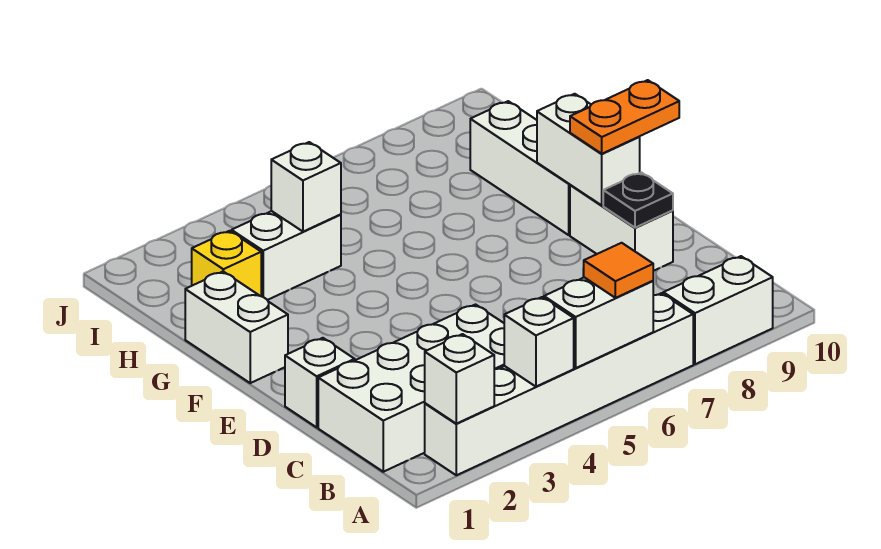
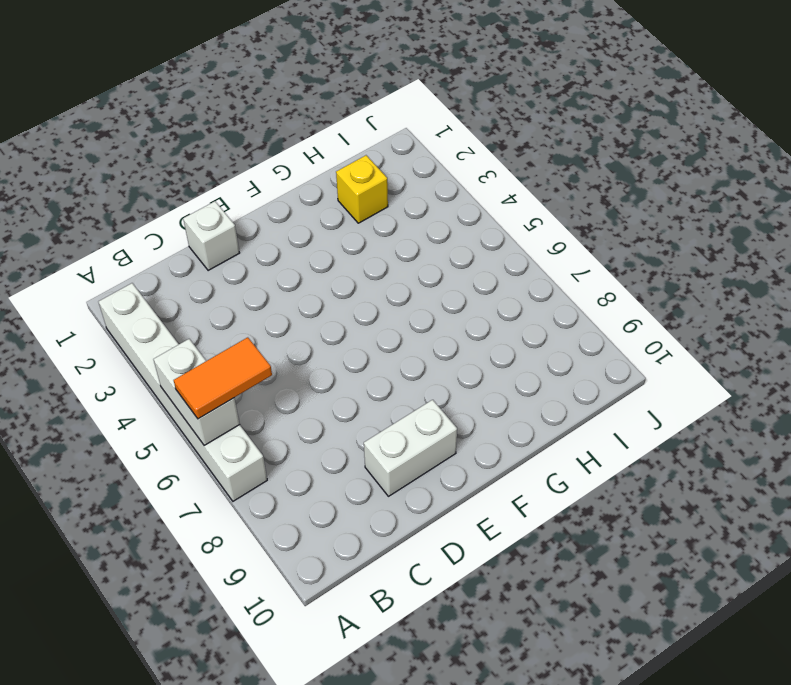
orange tile A6:B6 level 3 -> orange tile A6 level 3
none -> white brick A8:A9 level 1
none -> white brick B1:C4 level 1
none -> white brick F1:G1 level 1

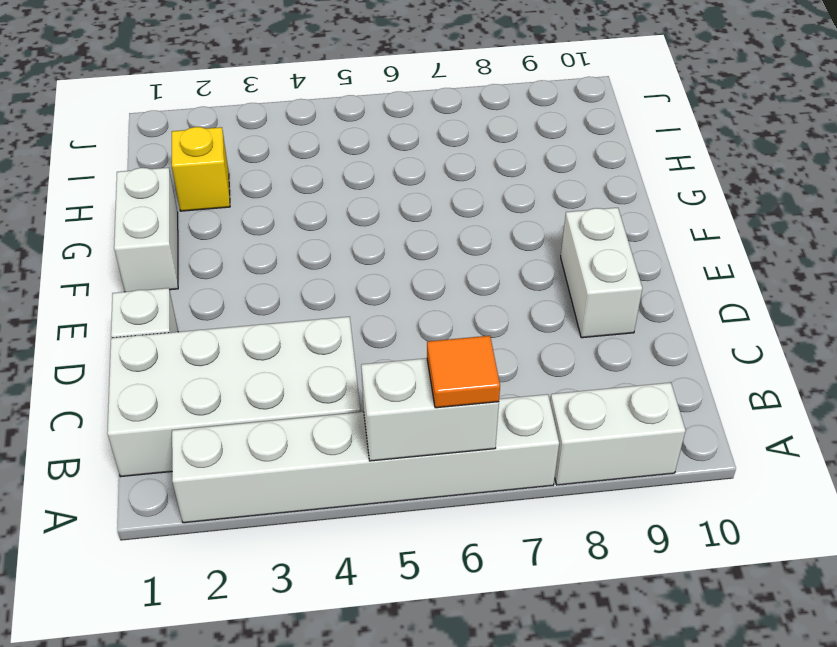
none -> white brick F9:H9 level 1
none -> white brick H3:H4 level 1
none -> white brick A2 level 2

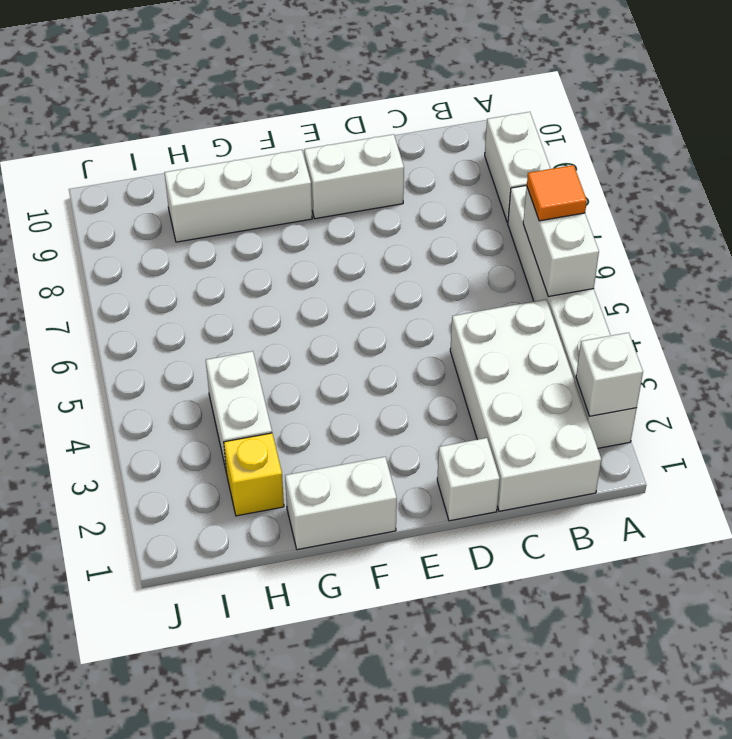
none -> white brick A4 level 2
none -> black plate D9 level 2
none -> white brick E9:F9 level 2

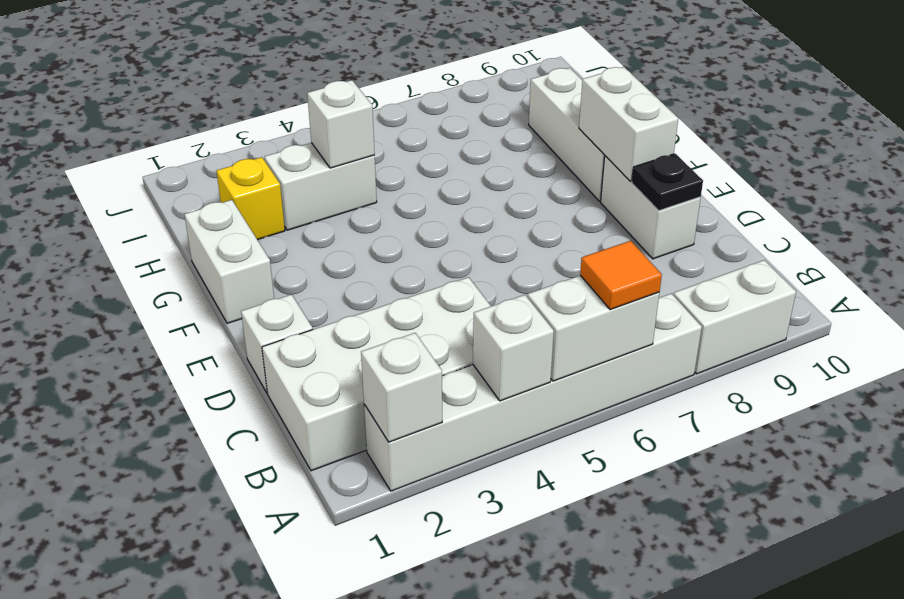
none -> orange plate E9:E10 level 3

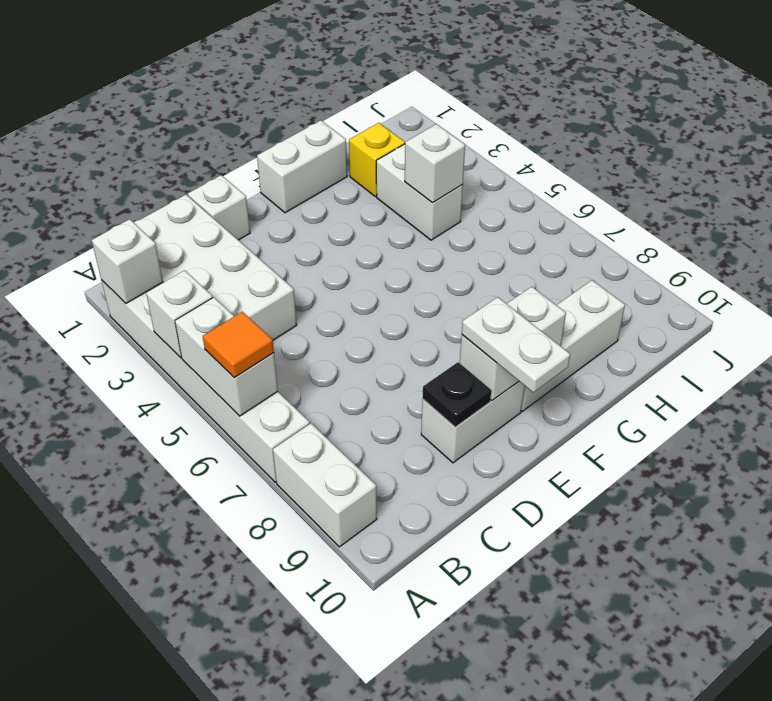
white plate E9:E10 level 3 -> orange plate E9:E10 level 3

